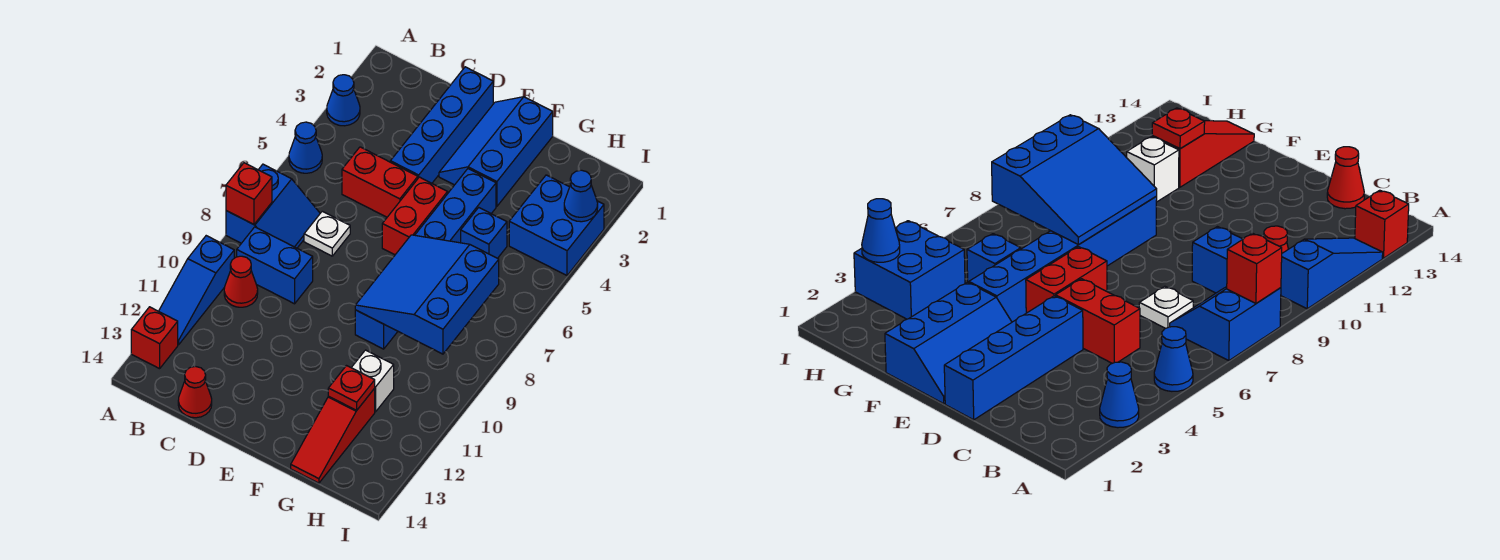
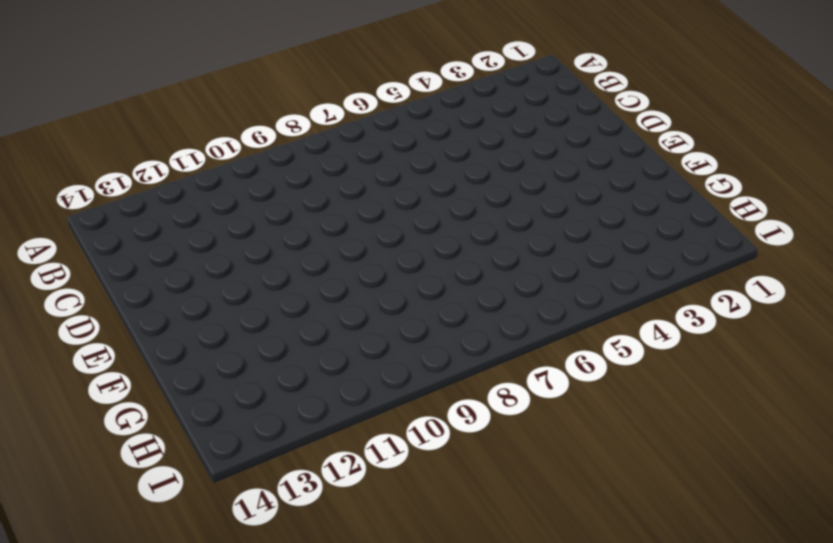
none -> blue cone A3 level 1
none -> blue cone A5 level 1
none -> blue slope A7:B8 level 1 top A

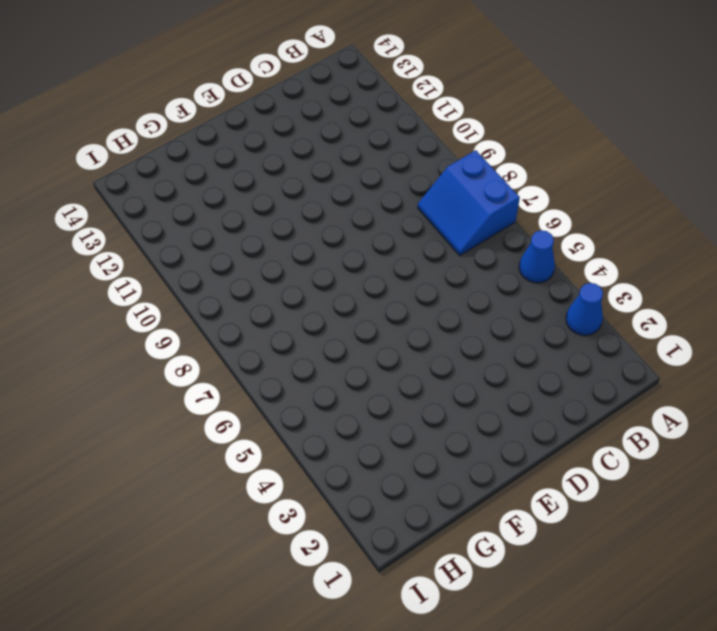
none -> blue slope A10:A12 level 1 top 10
none -> red brick A13 level 1
none -> blue brick B9:C9 level 1

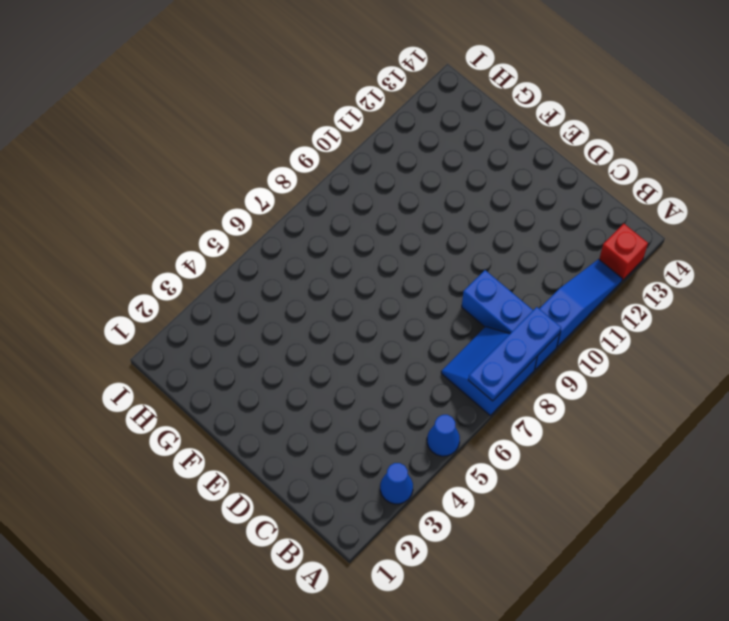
blue plate A7:A9 level 2 -> red brick A8 level 2
blue brick A9:C9 level 1 -> blue brick B9:C9 level 1
none -> red cone B10 level 1
none -> red brick C5:D5 level 1
none -> white plate C7 level 1

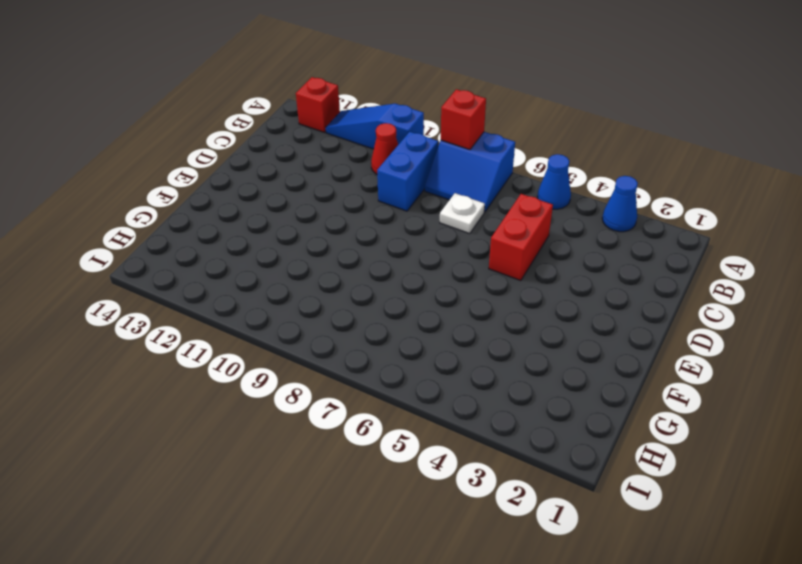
none -> red cone C14 level 1
none -> blue brick D1:D4 level 1
none -> blue slope E1:F3 level 1 top F

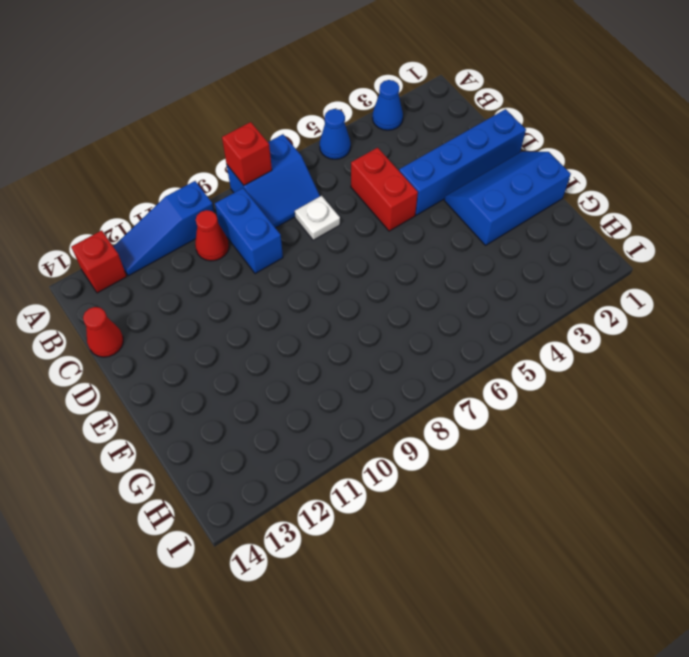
none -> red brick E5:E6 level 1
none -> blue brick F4:F9 level 1
none -> blue brick G5 level 1

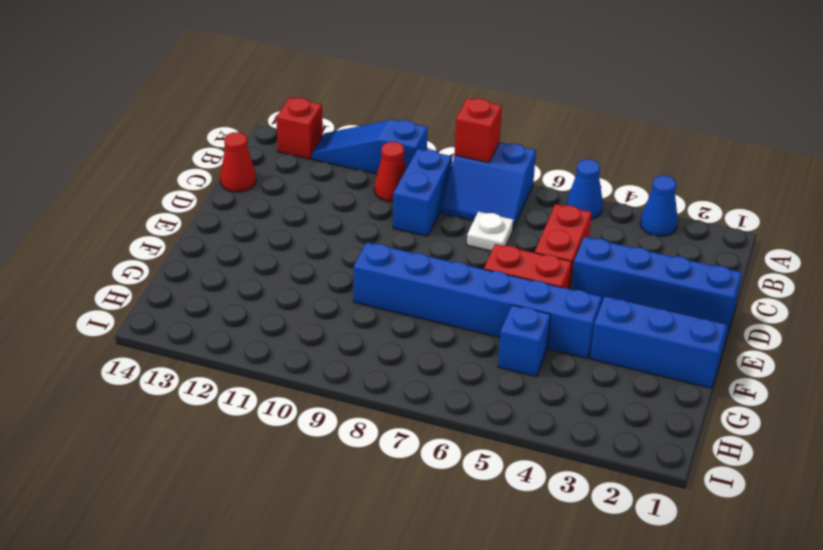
none -> white brick G11 level 1
none -> red slope G12:G14 level 1 top 12
none -> blue brick H3:I4 level 1

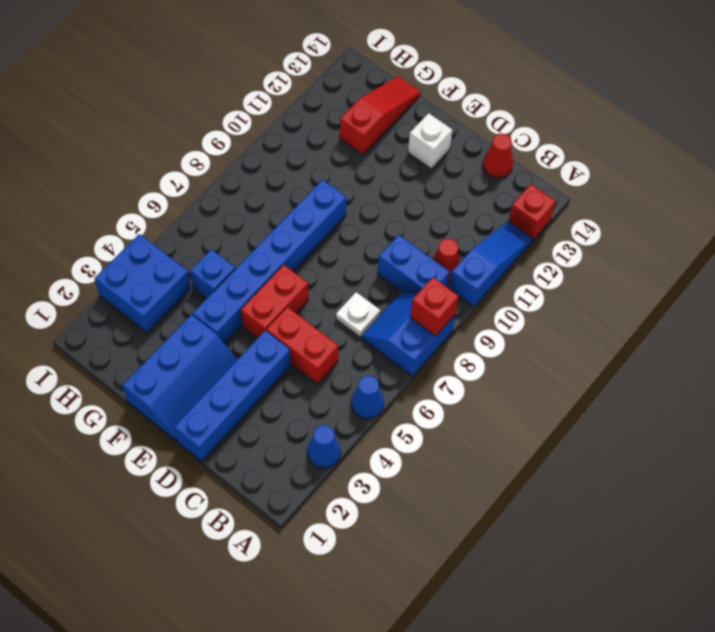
white brick E13 level 1 -> white brick G11 level 1
none -> blue slope F7:H9 level 2 top H
none -> red plate G12 level 2
none -> blue cone I3 level 2

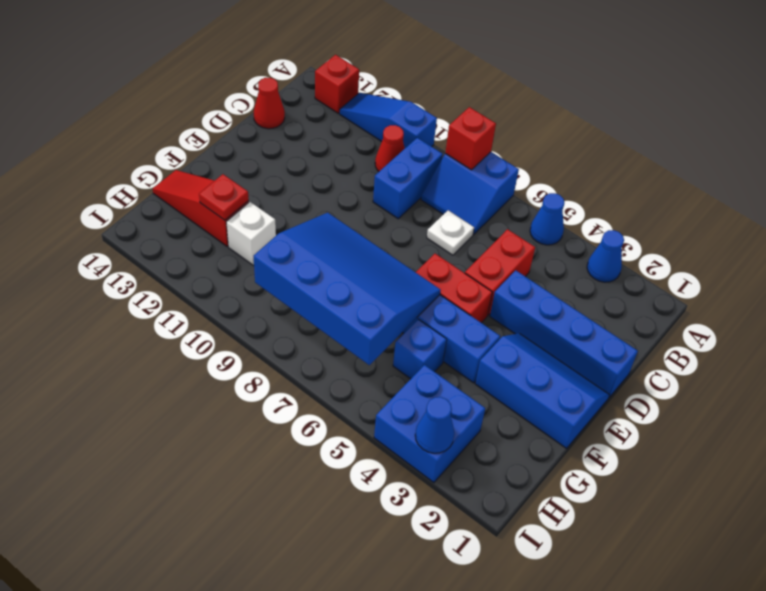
blue slope F6:H9 level 2 top H -> blue slope F7:H9 level 2 top H

